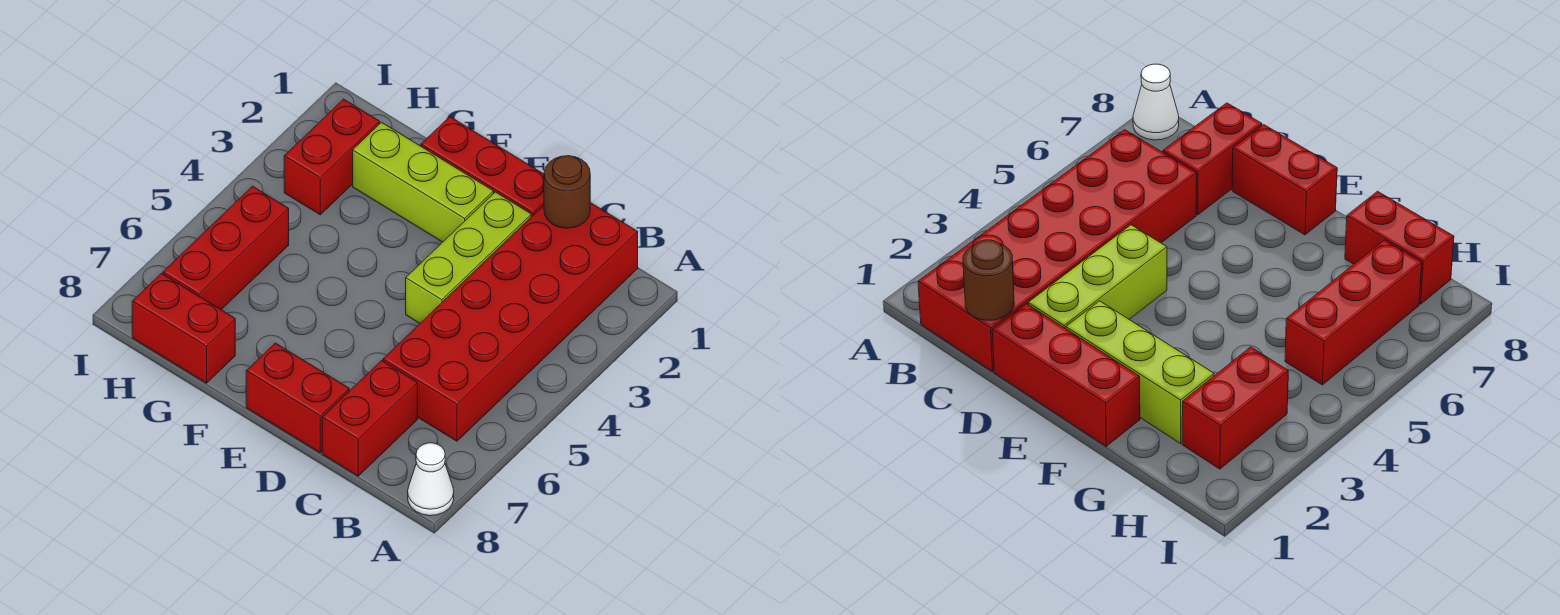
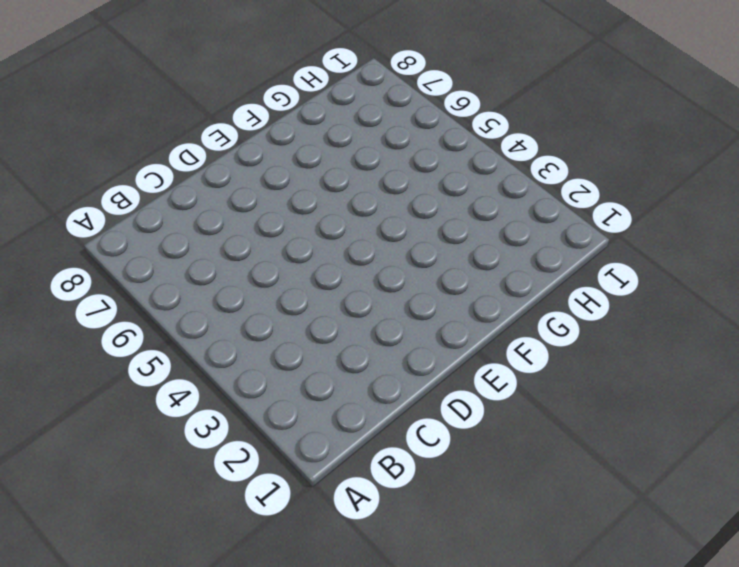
none -> white cone A8 level 1
none -> red brick B1:C6 level 1

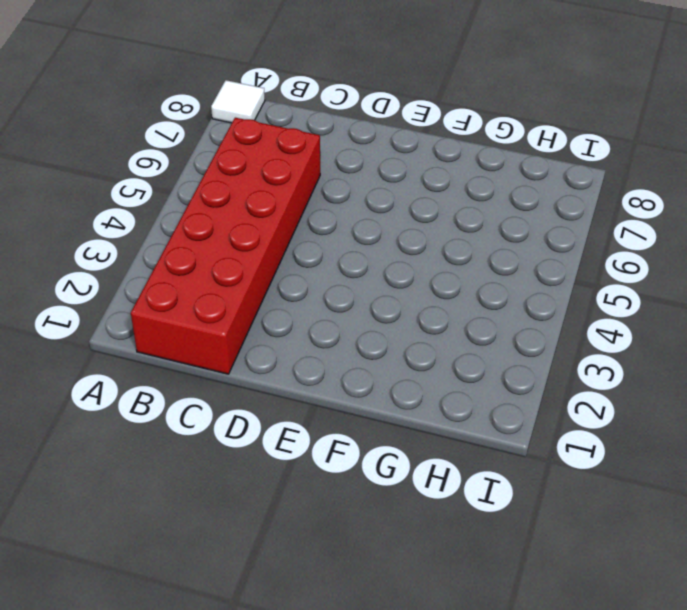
white tile A8 level 1 -> white cone A8 level 1
none -> red brick C7:C8 level 1
none -> red brick D1:F1 level 1

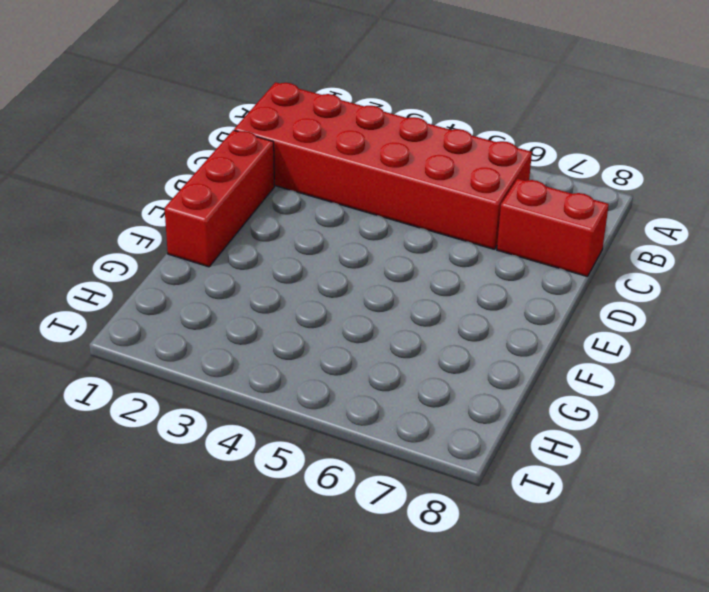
none -> white cone A8 level 1
none -> lime brick D2:D4 level 1

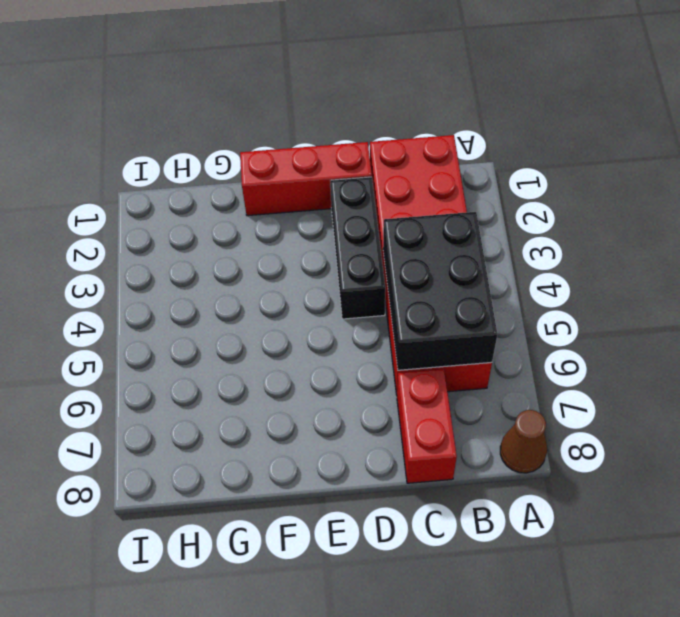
brown cone A8 level 1 -> white cone A8 level 1
black brick B4:C6 level 2 -> none
black brick D2:D4 level 1 -> lime brick D2:D4 level 1
none -> red brick D8:E8 level 1
none -> lime brick E2:G2 level 1

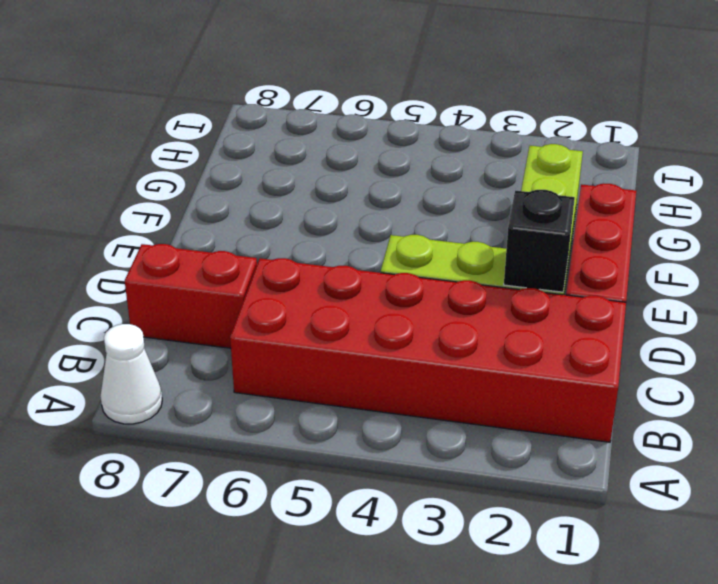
black brick D2 level 2 -> none
none -> red brick D8:E8 level 1
none -> red brick G8:H8 level 1

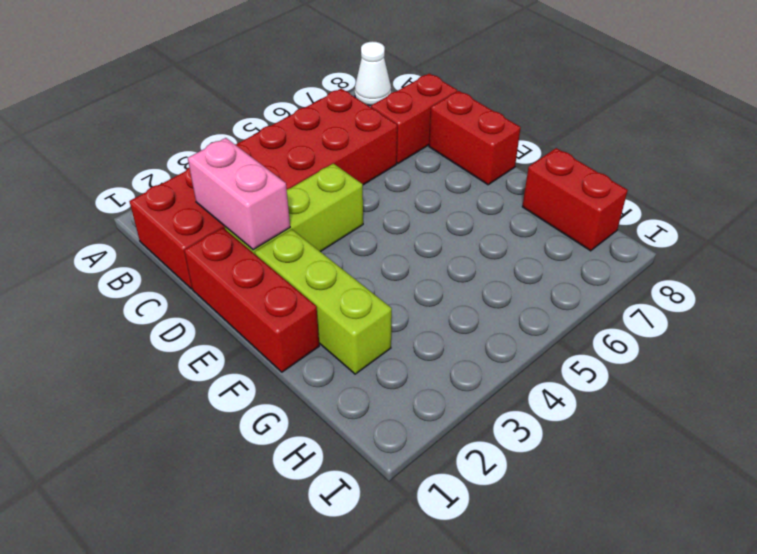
pink brick C2:D2 level 2 -> none
none -> red brick H2:H3 level 1
none -> red brick H5:H7 level 1

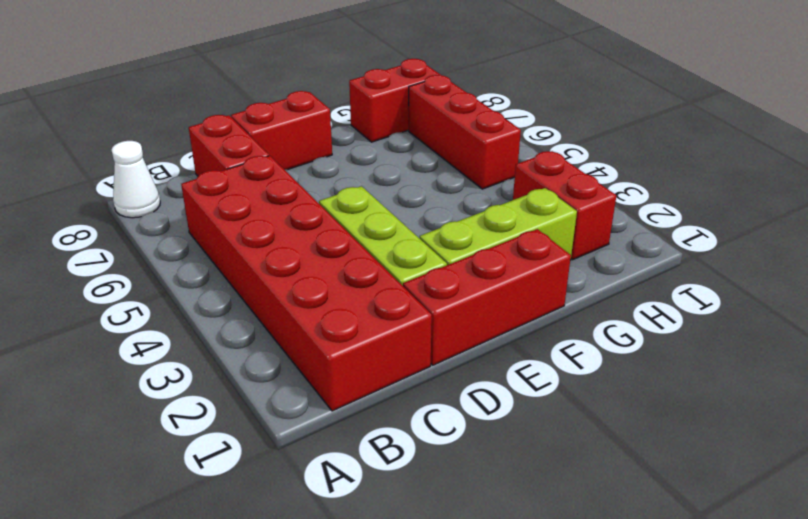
none -> brown round brick C1 level 2

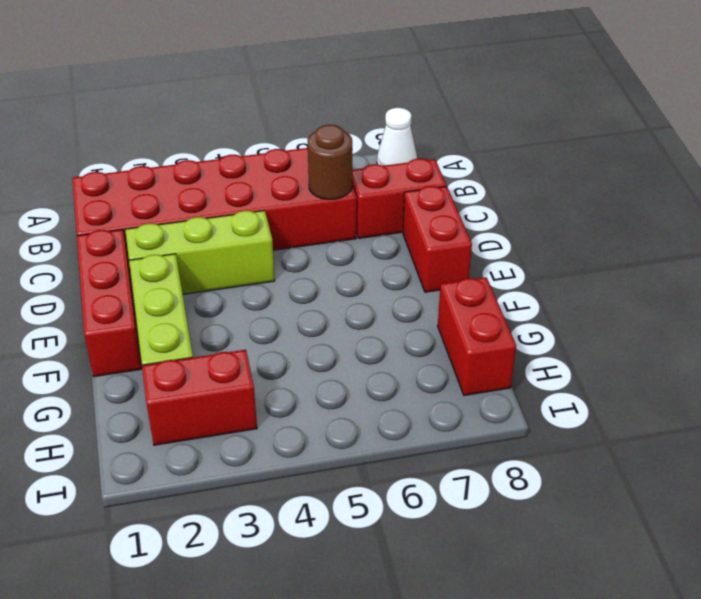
brown round brick C6 level 2 -> brown round brick C1 level 2
none -> red brick H5:H7 level 1

